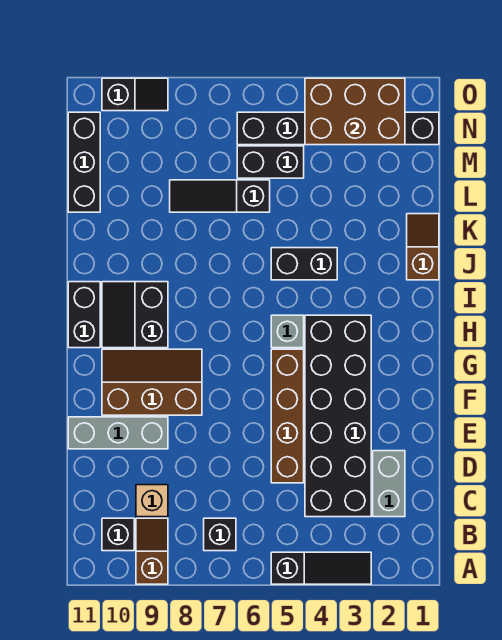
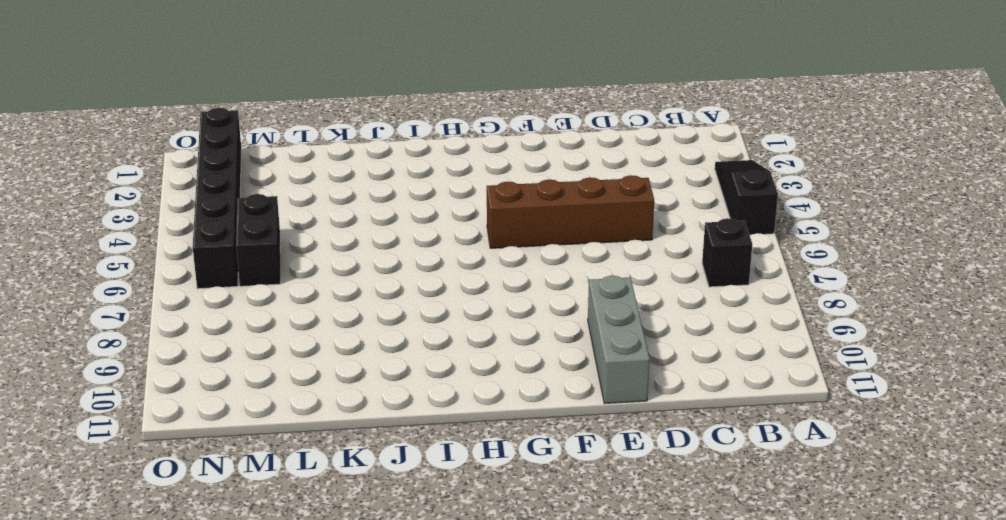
none -> brown slope A9:B9 level 1 top A
none -> black brick B10 level 1
none -> grey brick C2:D2 level 1

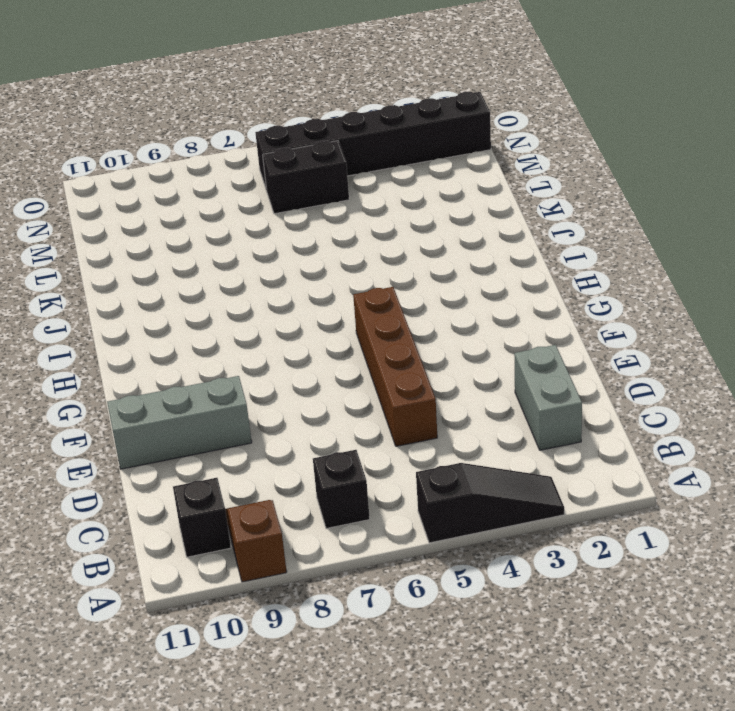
none -> black brick C3:H4 level 1
none -> tan brick C9 level 1
none -> brown slope F8:G10 level 1 top F

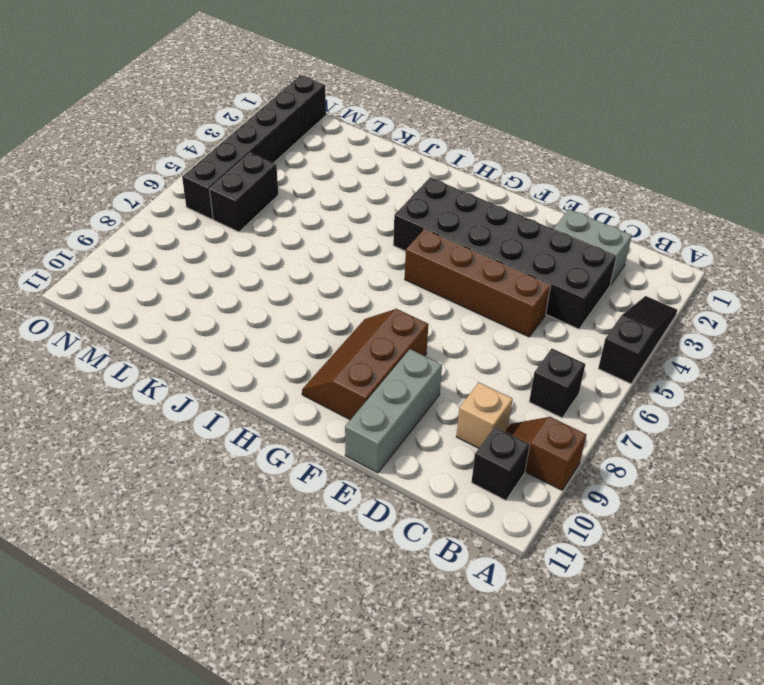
none -> grey brick H5 level 1
none -> black slope H9:I10 level 1 top 9
none -> black brick H11:I11 level 1

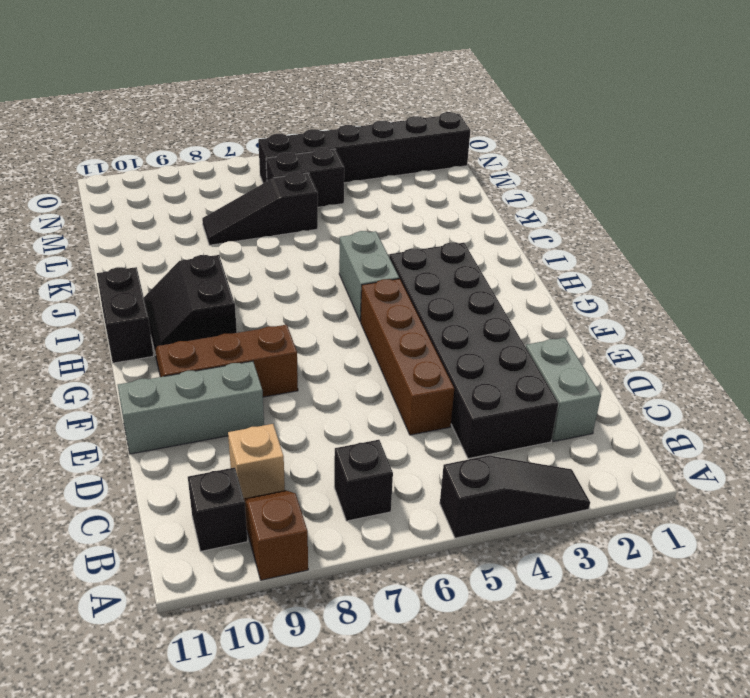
grey brick H5:I5 level 1 -> grey brick H5 level 1
none -> brown slope J1:K1 level 1 top J
none -> black brick J4:J5 level 1
none -> black brick L11:N11 level 1

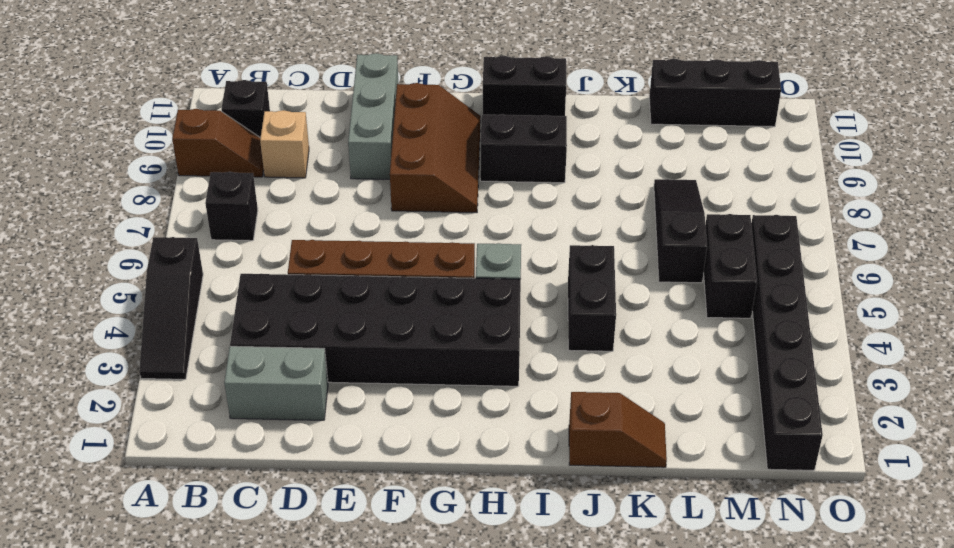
none -> black slope O9:O10 level 1 top 10
none -> brown brick N2:O4 level 2

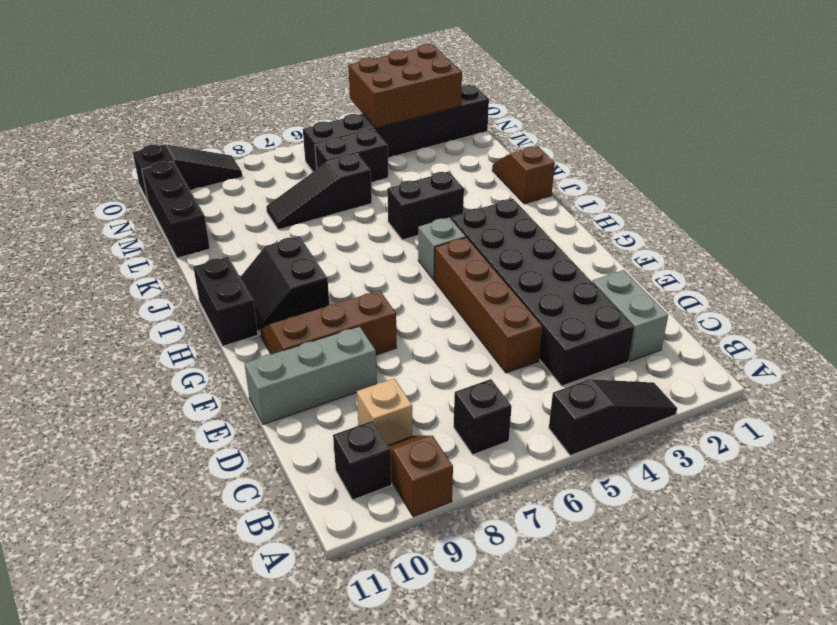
black slope O9:O11 level 1 top 11 -> black slope O9:O10 level 1 top 10

